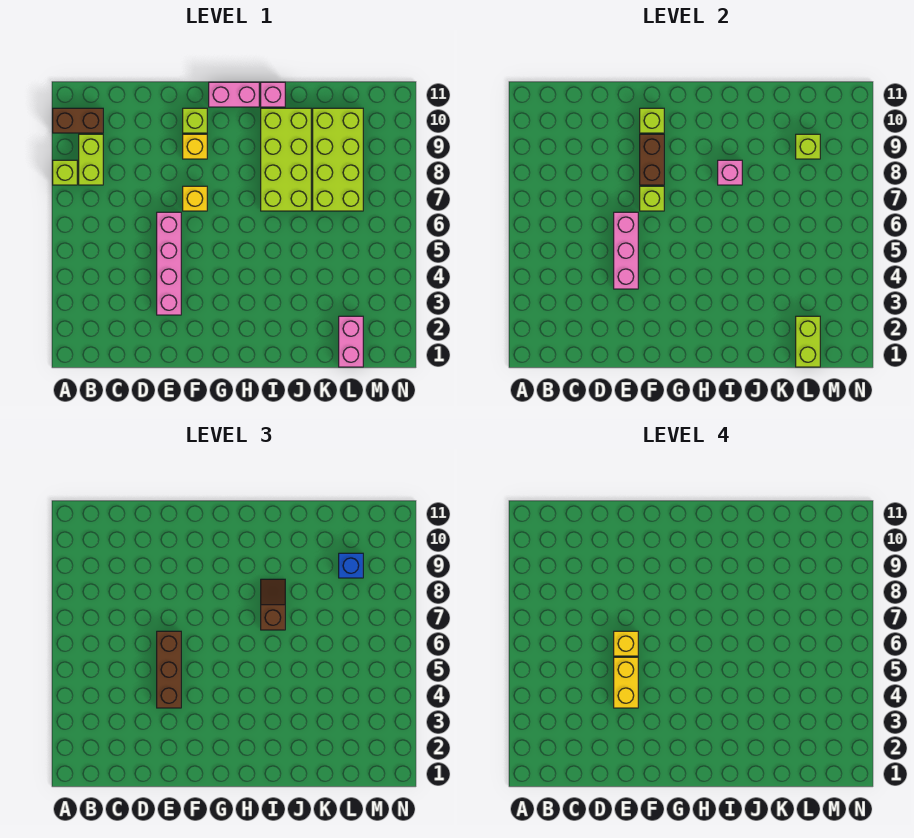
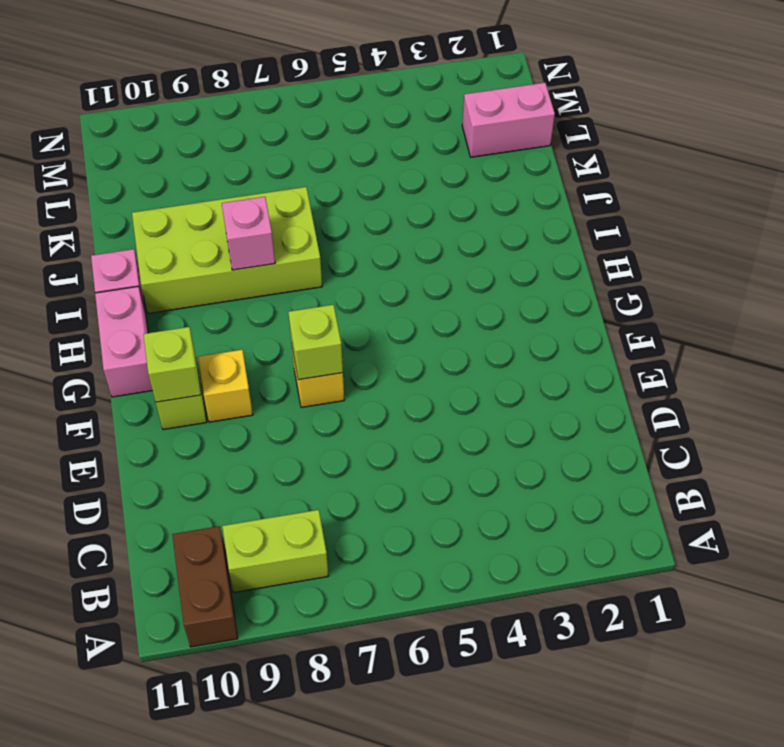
none -> lime brick A8 level 1
none -> pink brick E3:E6 level 1
none -> lime brick K7:L10 level 1

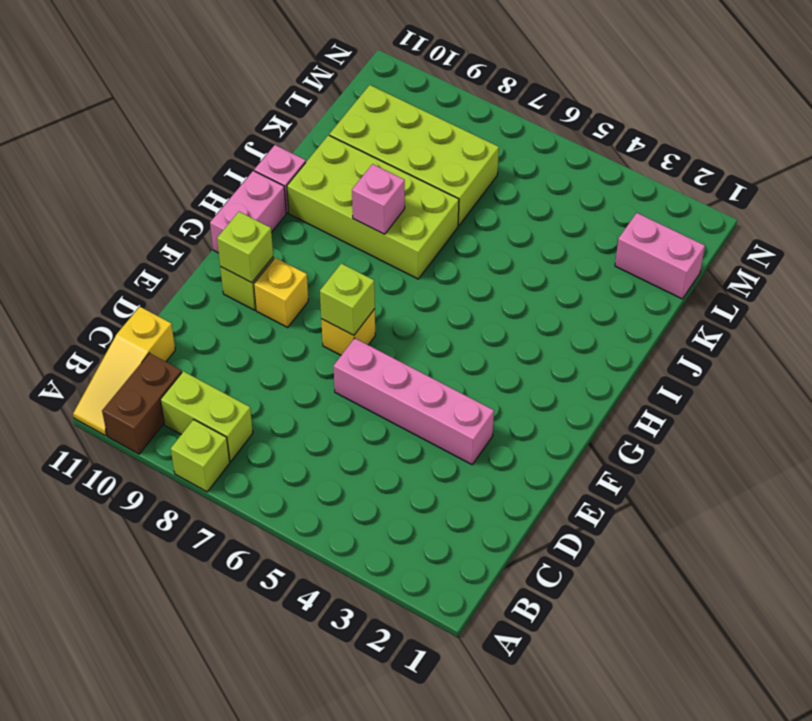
yellow slope A11:C11 level 1 top C -> none
none -> pink brick E4:E6 level 2
none -> brown brick F8:F9 level 2
none -> lime brick L1:L2 level 2

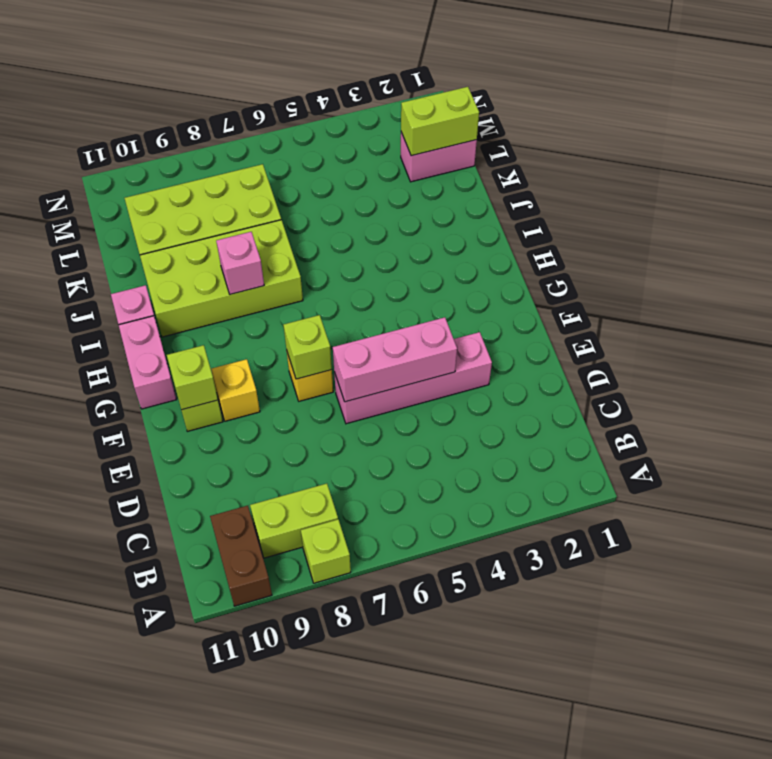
none -> brown brick F8:F9 level 2
none -> lime brick L9 level 2
none -> brown brick E4:E6 level 3

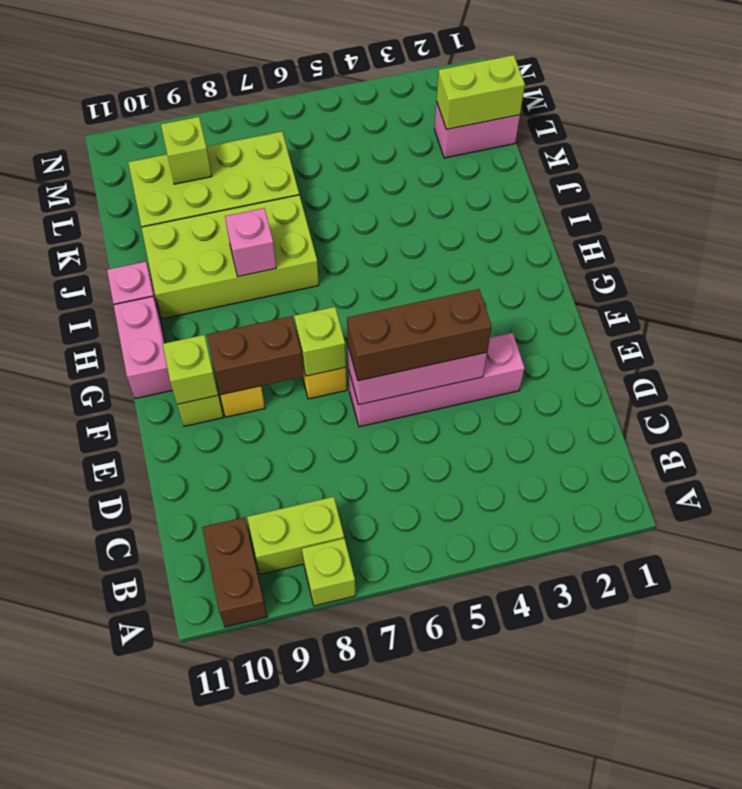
none -> brown slope I7:I8 level 3 top 7
none -> blue brick L9 level 3
none -> yellow brick E4:E5 level 4

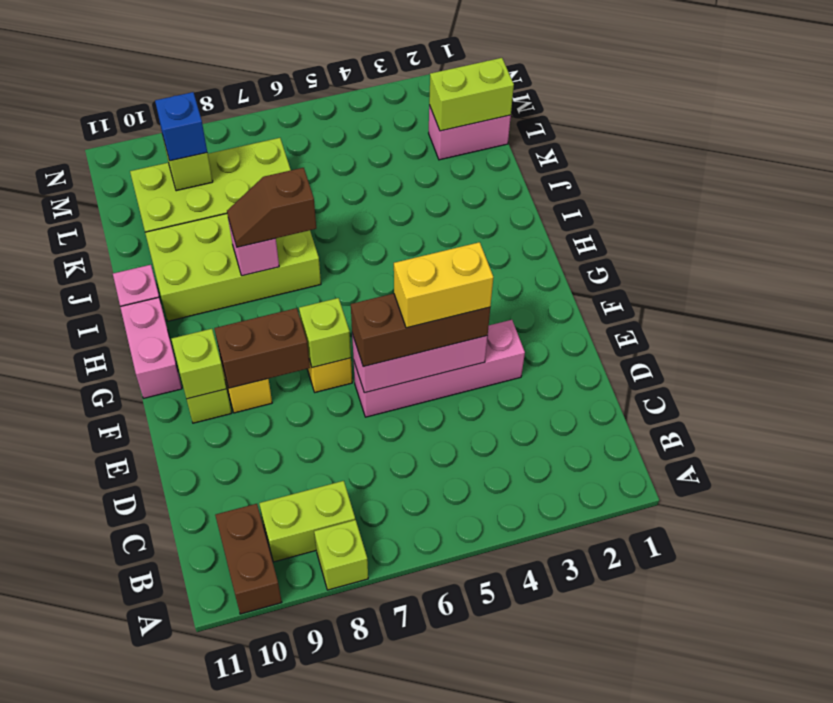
none -> yellow brick E6 level 4

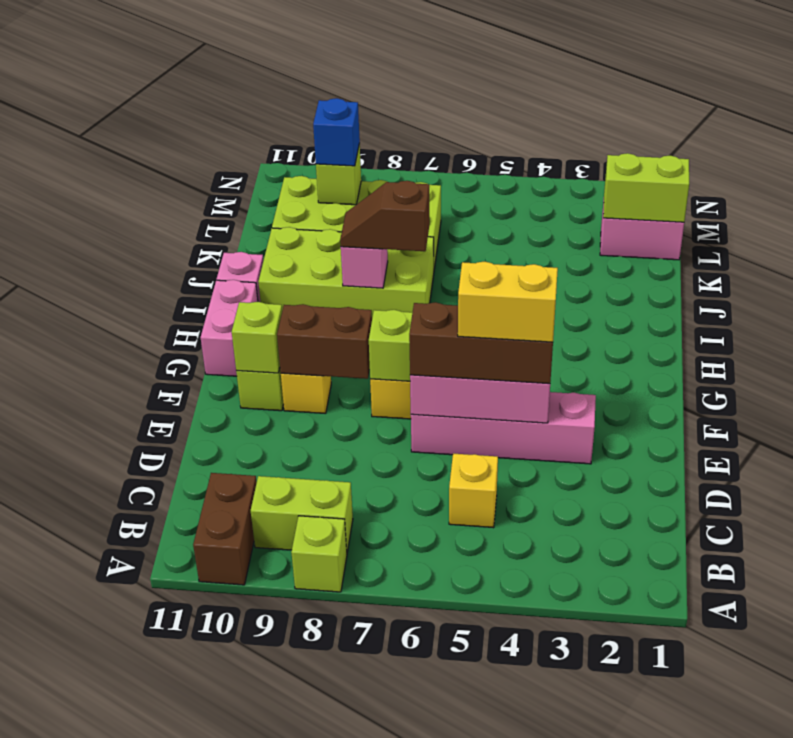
yellow brick C5 level 1 -> yellow brick E6 level 4

